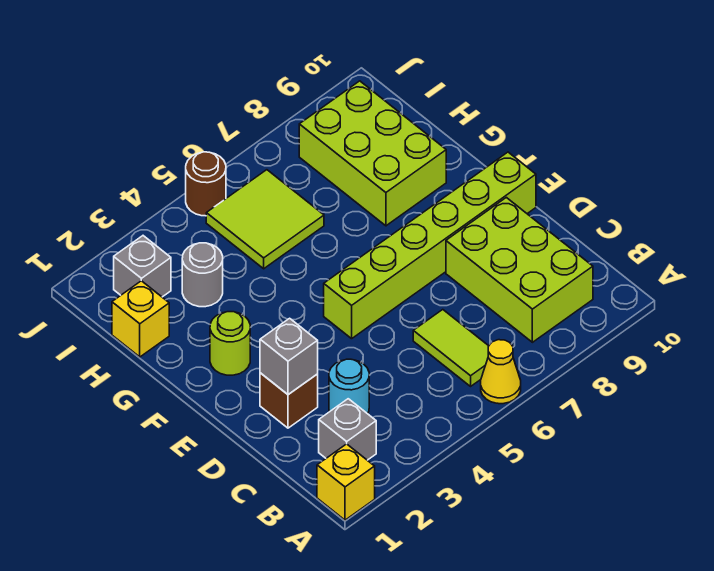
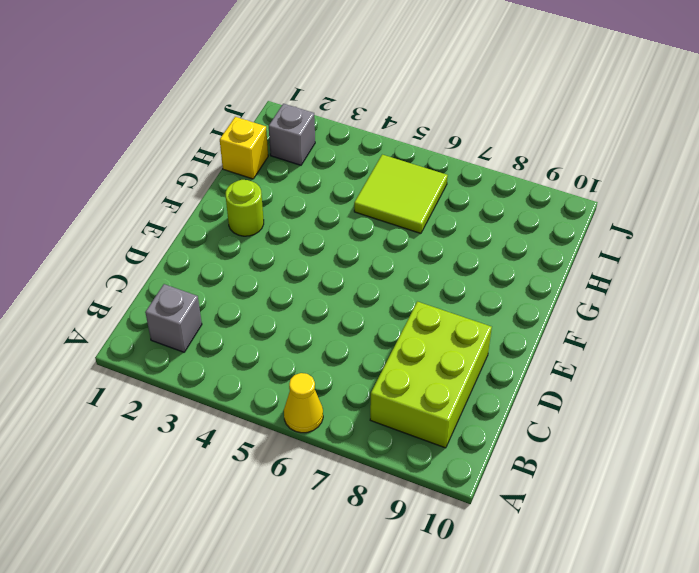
none -> yellow brick A1 level 1
none -> lime tile B6:C6 level 1
none -> cyan round brick C3 level 1

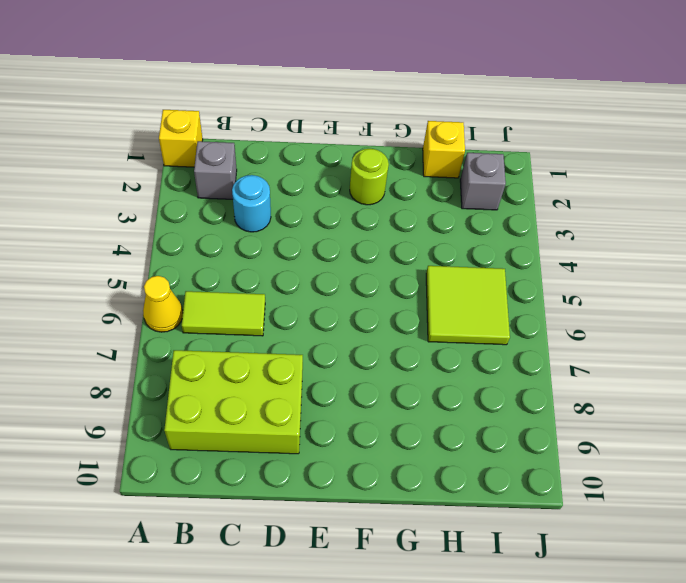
none -> brown brick D2 level 1
none -> lime brick E5:E10 level 1
none -> lime brick G8:I9 level 1

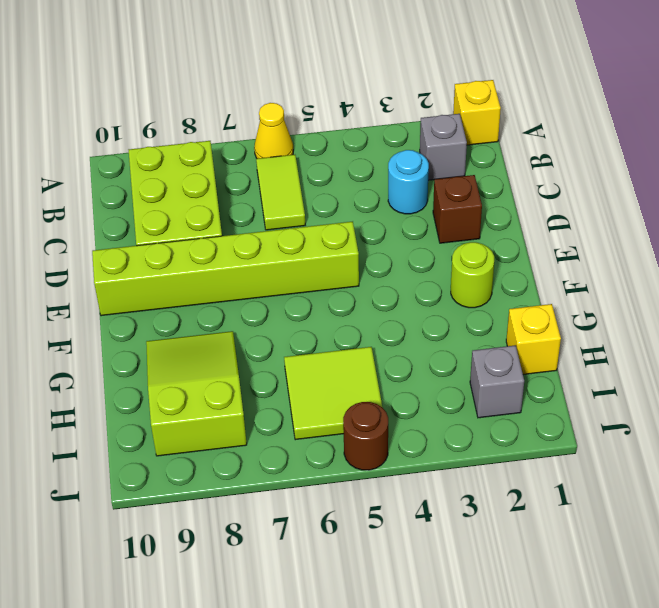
lime slope G8:I9 level 1 top I -> lime brick G8:I9 level 1
none -> grey round brick H3 level 1
none -> grey brick D2 level 2

